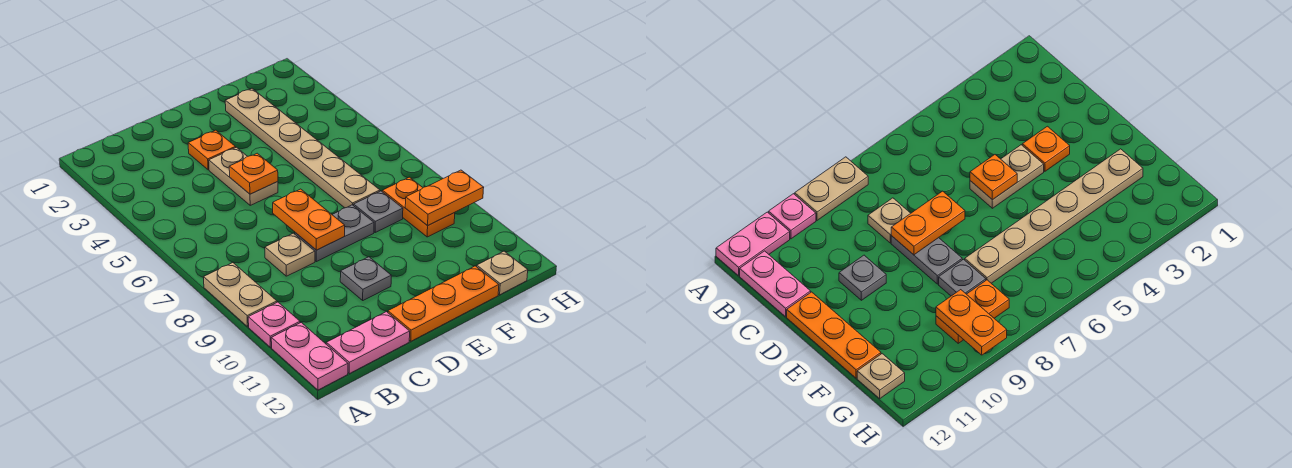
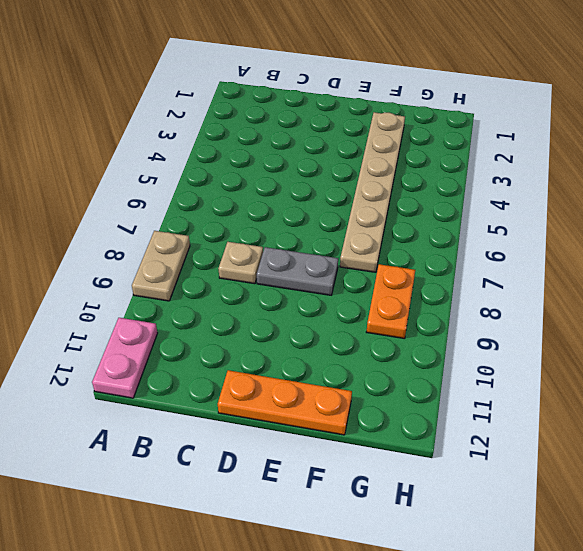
none -> pink plate A10 level 1
none -> pink plate B12:C12 level 1
none -> orange plate D3 level 1

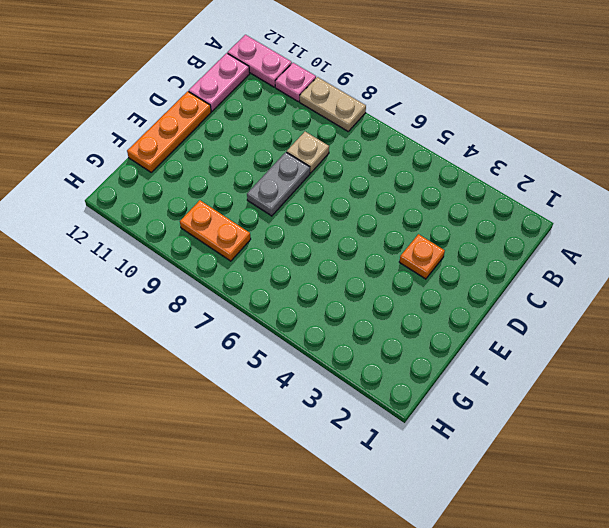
none -> tan plate D4:D5 level 1
none -> grey plate D10 level 1
none -> tan plate F2:F7 level 1

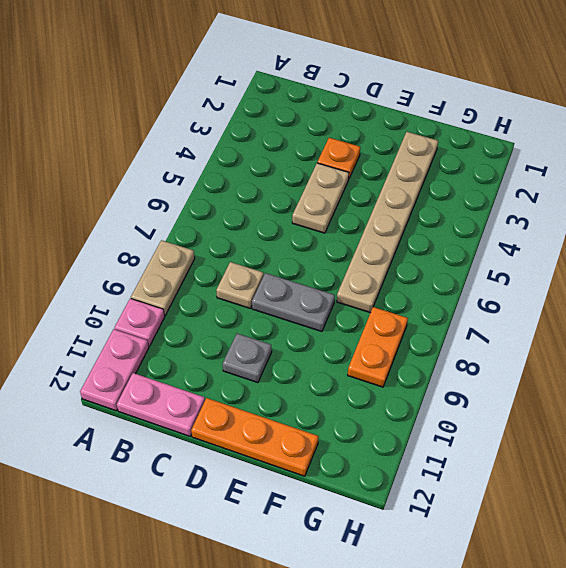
none -> grey plate F8 level 1
none -> tan plate G12 level 1
none -> orange plate D5 level 2

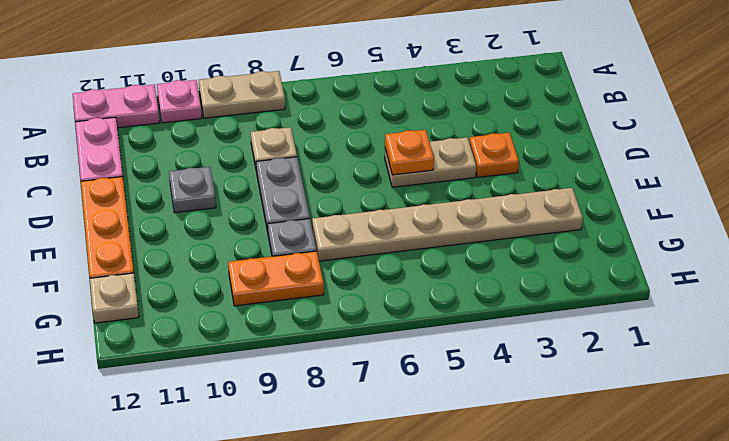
none -> orange plate D7:D8 level 2
none -> orange plate G9:H9 level 2

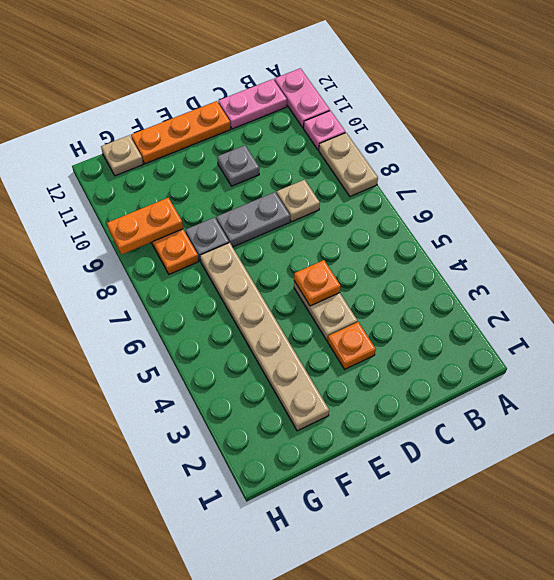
none -> orange plate D7:D8 level 2

